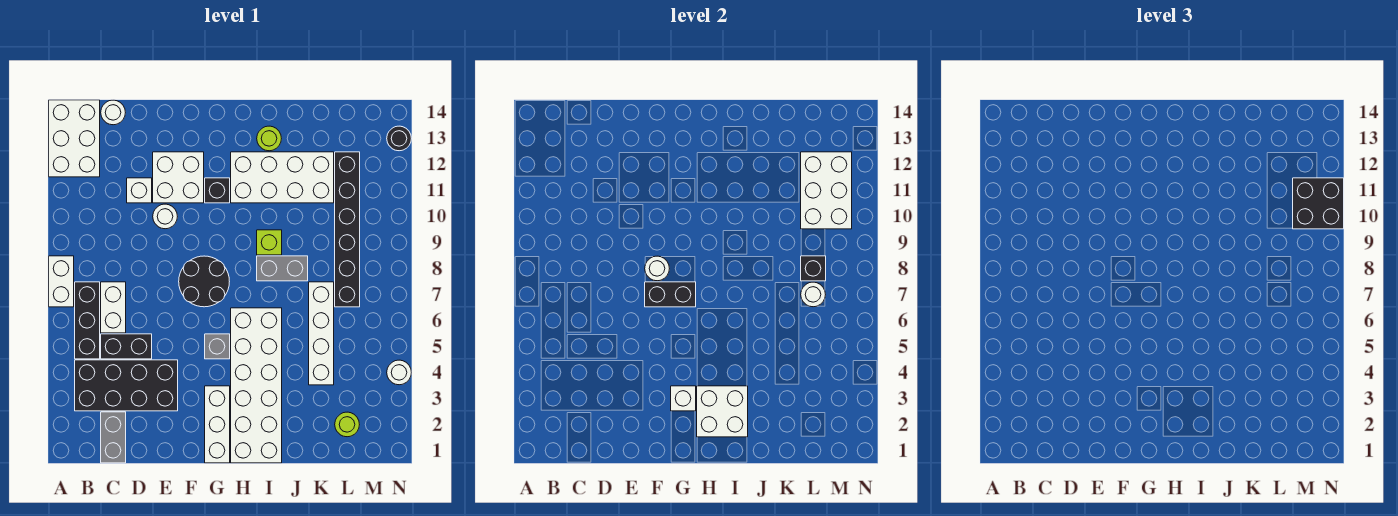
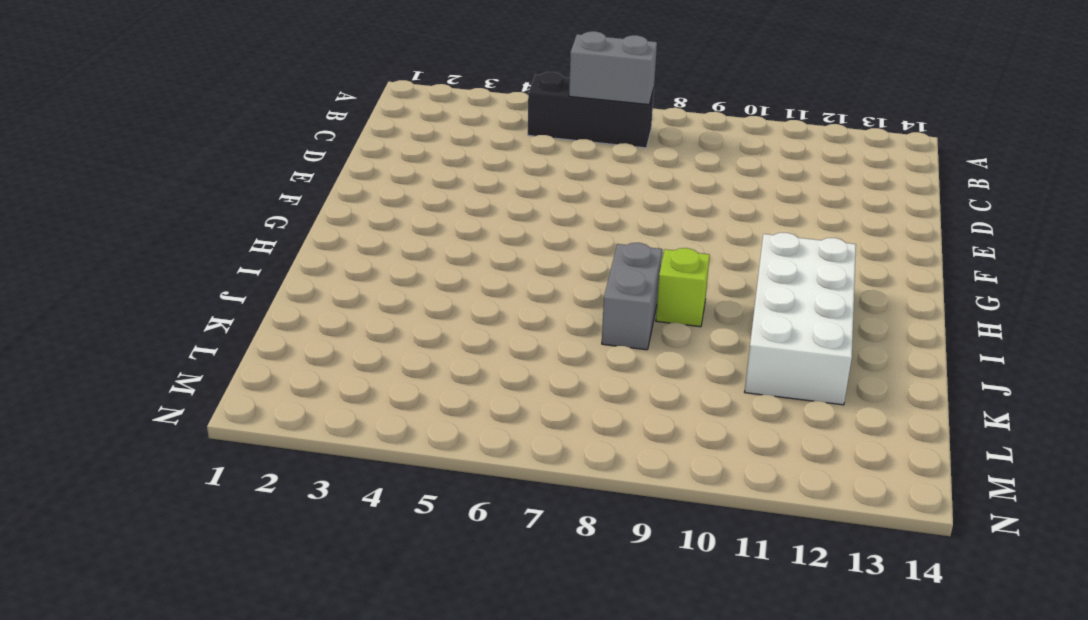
grey brick B6:B7 level 2 -> grey brick C1:C2 level 1
none -> white brick A7:A8 level 1
none -> white brick A12:B14 level 1
none -> black brick B3:E4 level 1
none -> black brick C5:D5 level 1

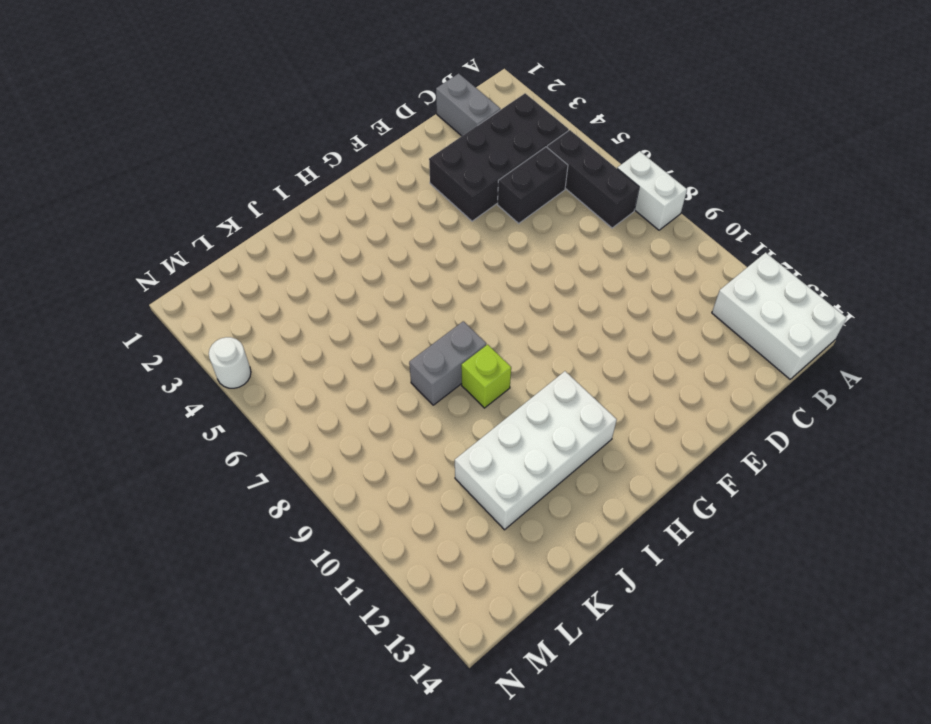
none -> white brick C6:C7 level 1
none -> white round brick C14 level 1
none -> white brick D11 level 1
none -> white round brick E10 level 1

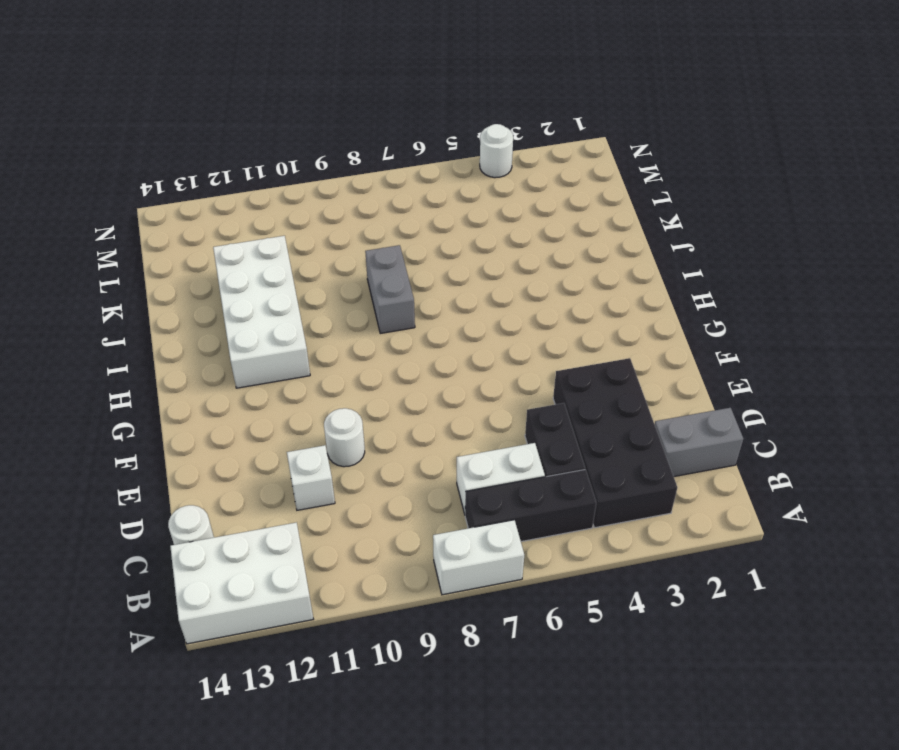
none -> white brick E11:F12 level 1
none -> black round brick F7:G8 level 1
none -> white brick G1:G3 level 1
none -> grey brick G5 level 1

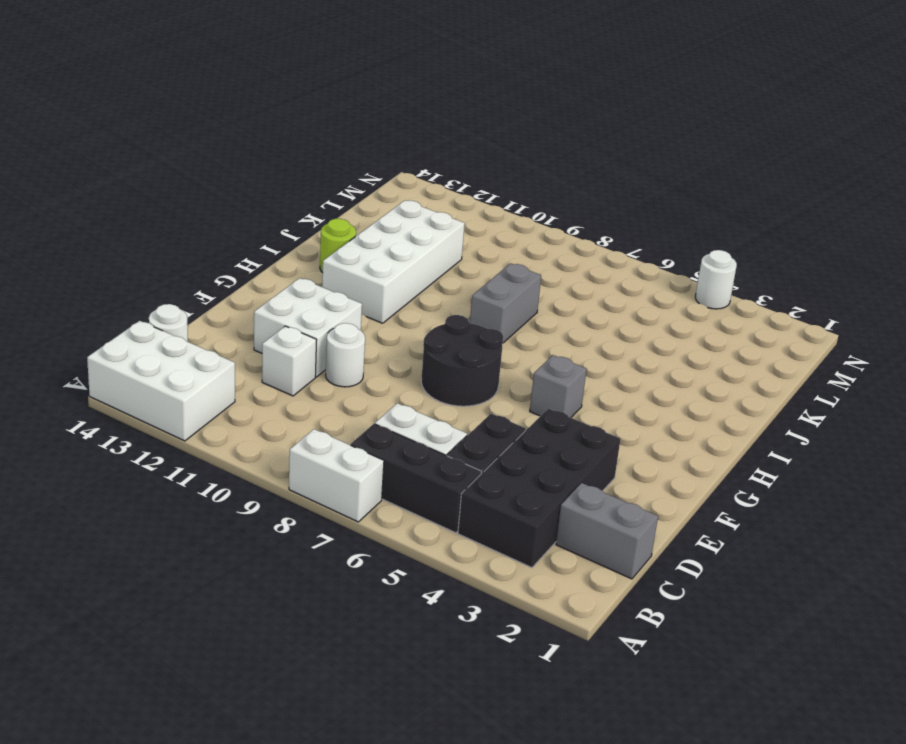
none -> white brick G1:G3 level 1
none -> black brick G11 level 1
none -> white brick H1:I6 level 1
none -> lime brick I9 level 1

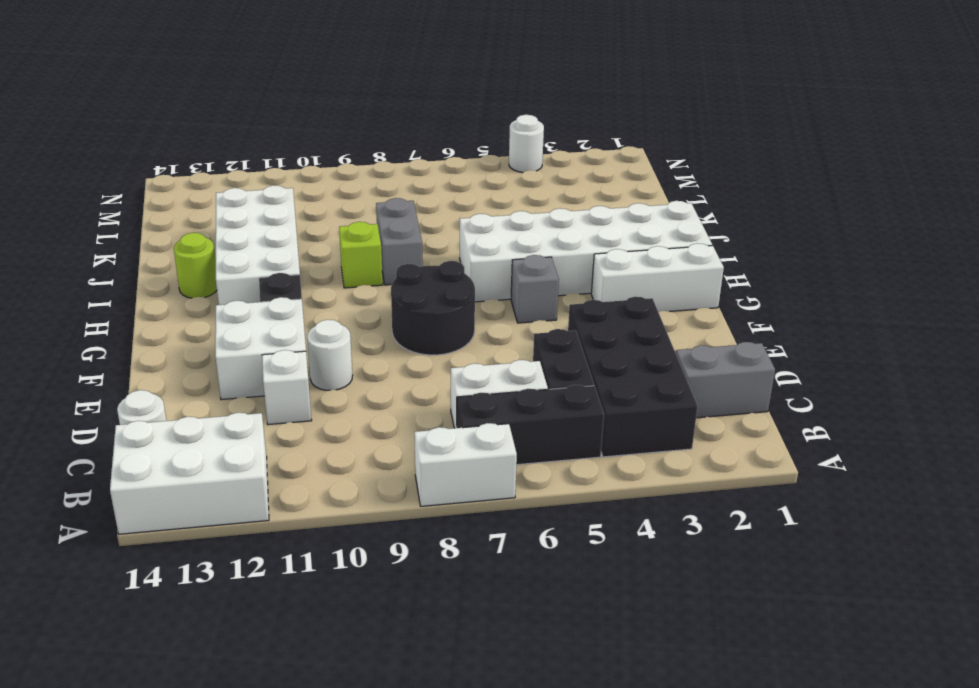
none -> white brick K4:K7 level 1
none -> lime round brick L2 level 1
none -> black brick L7:L12 level 1
none -> black round brick N13 level 1

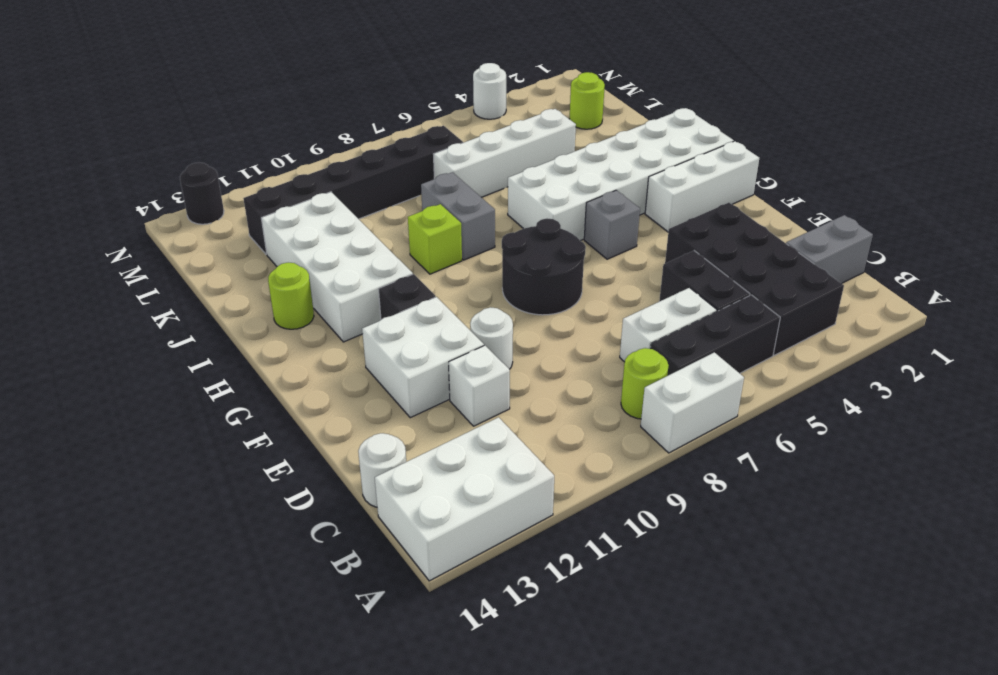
lime round brick B8 level 1 -> none
none -> black brick F7:G7 level 2
none -> white round brick F8 level 2
none -> white brick G3 level 2
none -> white brick H2:I3 level 2

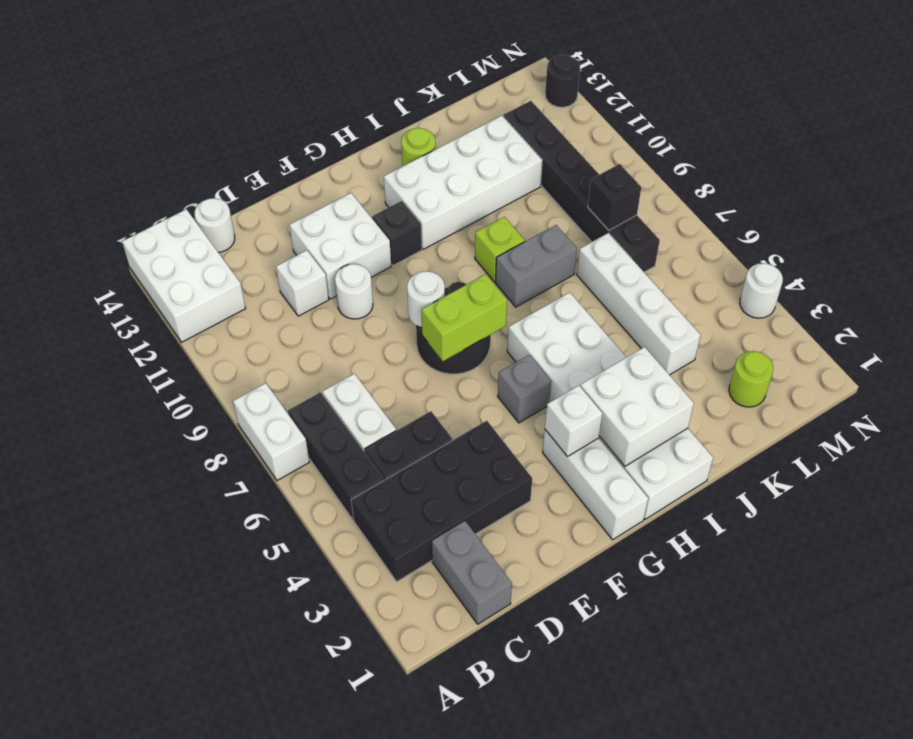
lime brick F7:G7 level 2 -> black brick F7:G7 level 2
none -> white round brick L7 level 2
none -> white brick L10:M12 level 2
none -> black brick M10:N11 level 3

